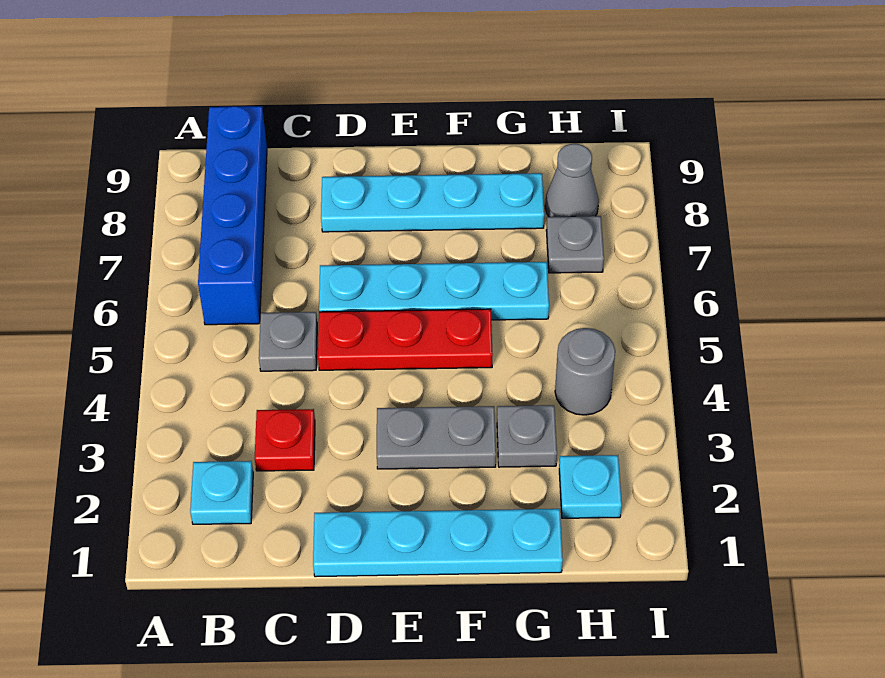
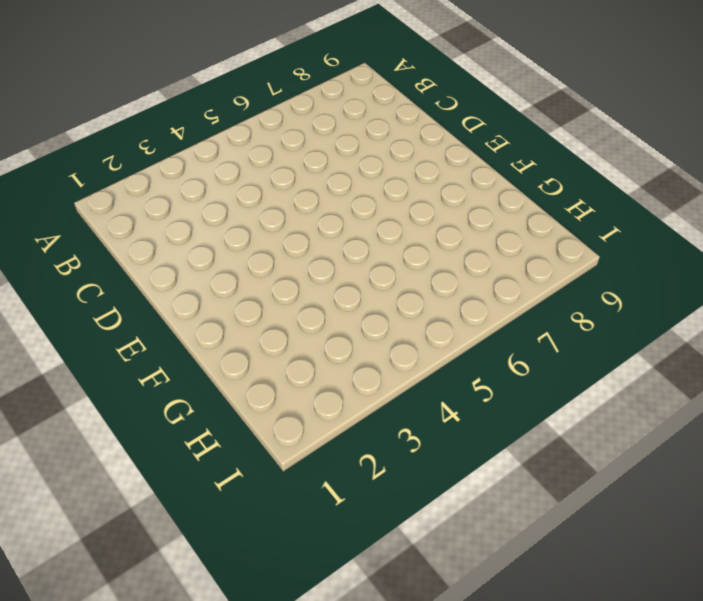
none -> cyan plate B2 level 1
none -> blue brick B6:B9 level 1
none -> red plate C3 level 1

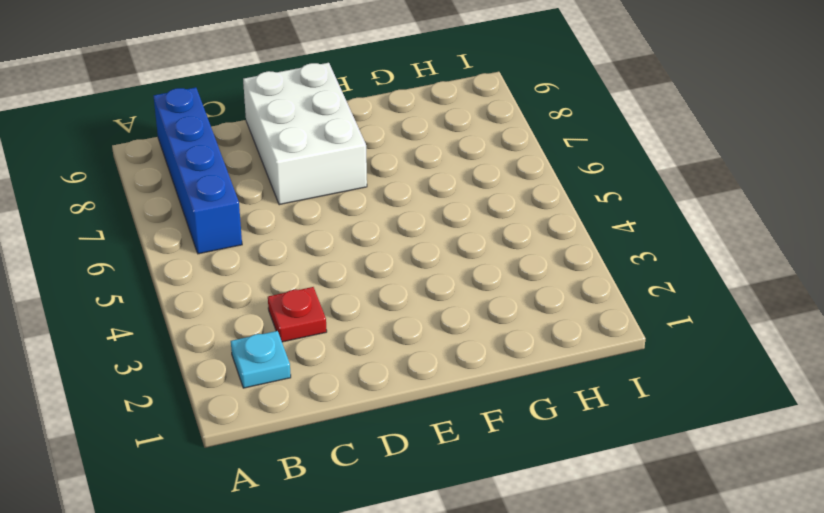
white brick D7:E9 level 1 -> cyan plate D8:G8 level 1
none -> grey plate C5 level 1
none -> cyan plate D1:G1 level 1
none -> red plate D5:F5 level 1

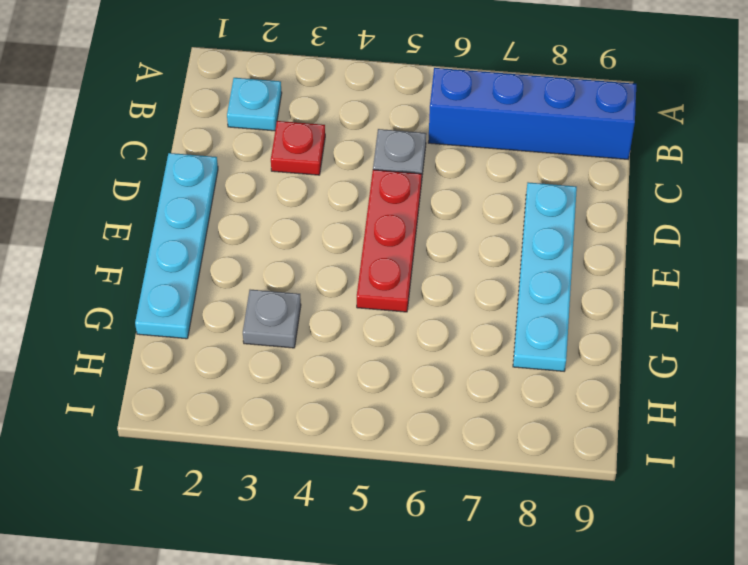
none -> cyan plate D6:G6 level 1
none -> grey plate E3:F3 level 1
none -> cyan plate H2 level 1

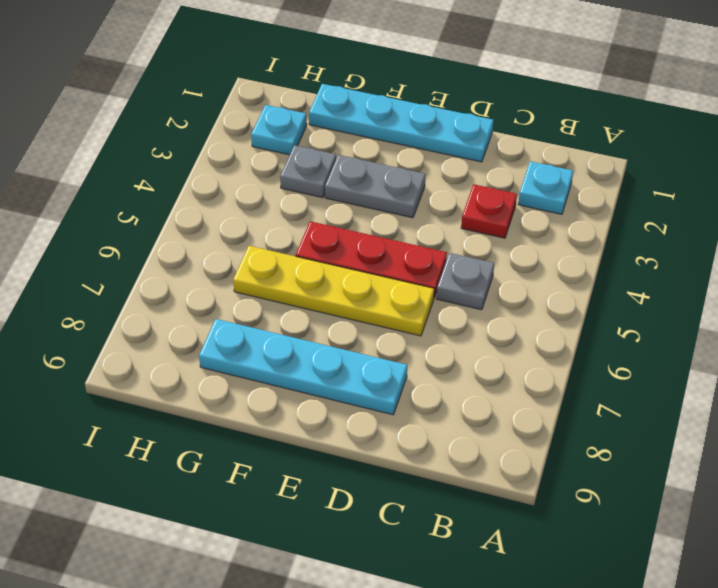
yellow plate D6:G6 level 1 -> cyan plate D6:G6 level 1
none -> blue brick B6:B9 level 1
none -> grey round brick H4 level 1
none -> grey plate H7 level 1

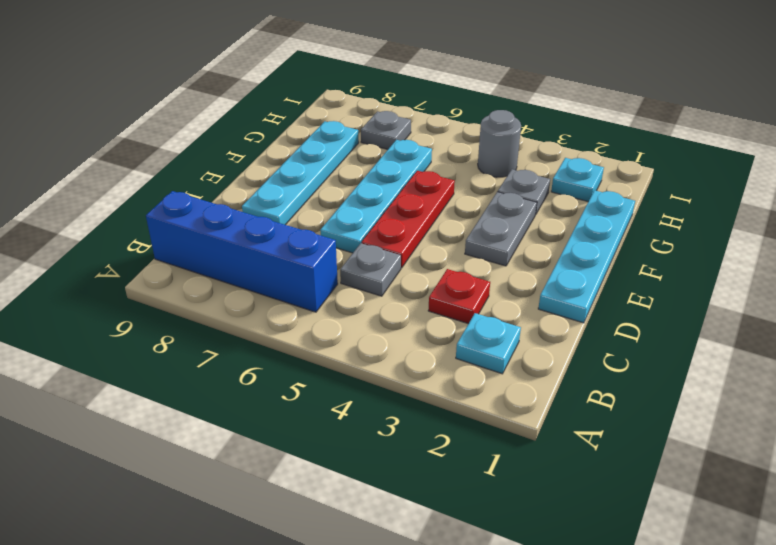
none -> grey cone H8 level 1

